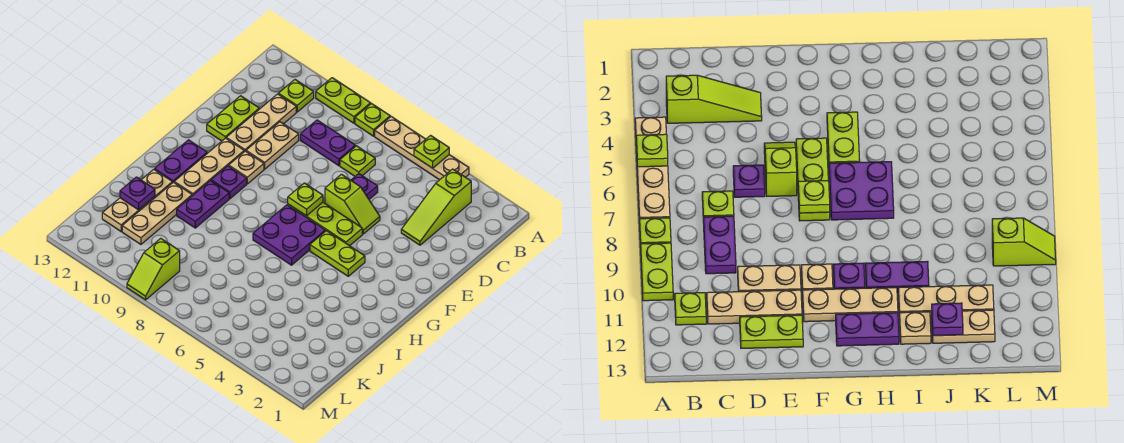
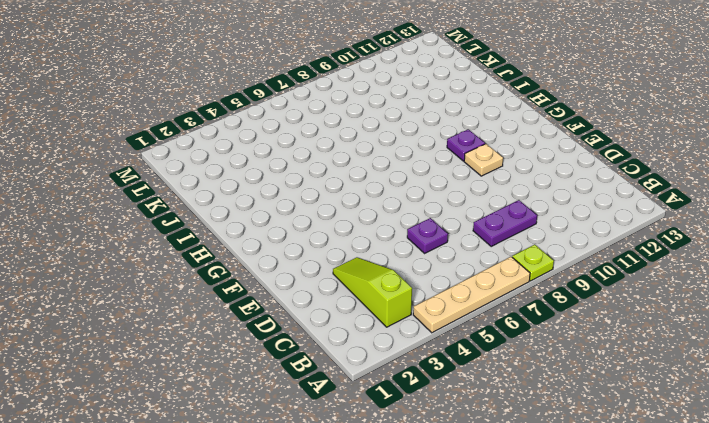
none -> lime plate A9:A10 level 1
none -> lime plate B11 level 1
none -> lime plate C7 level 1

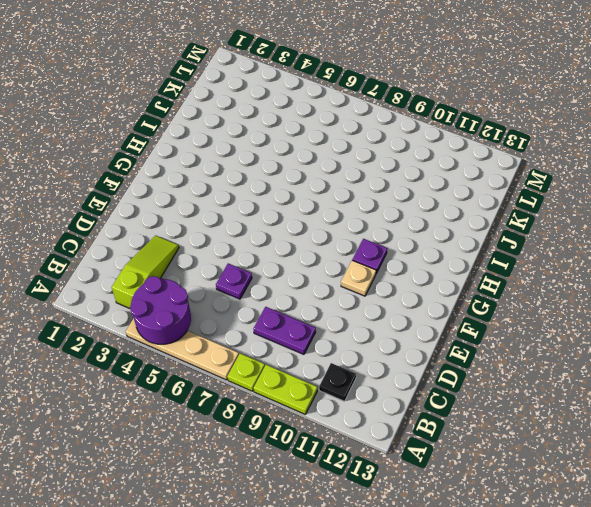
purple round brick A4:B5 level 2 -> lime plate A5 level 2
black plate B11 level 1 -> lime plate B11 level 1
none -> lime plate C7 level 1
none -> tan plate C11:E11 level 1
none -> tan plate D10:E10 level 1

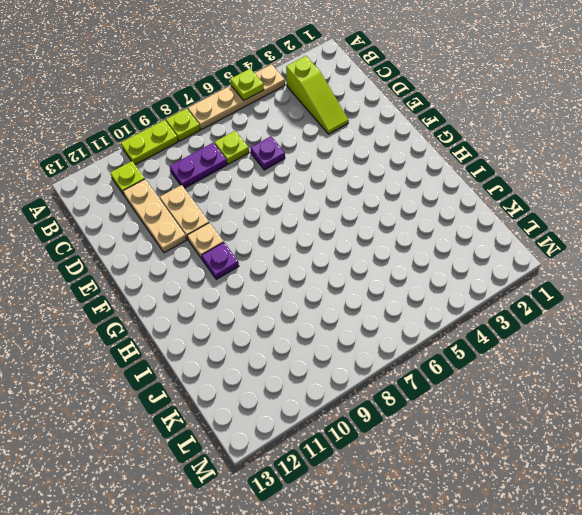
none -> lime plate D12:E12 level 1
none -> lime slope E5:E6 level 1 top 6
none -> lime plate F5:F7 level 1

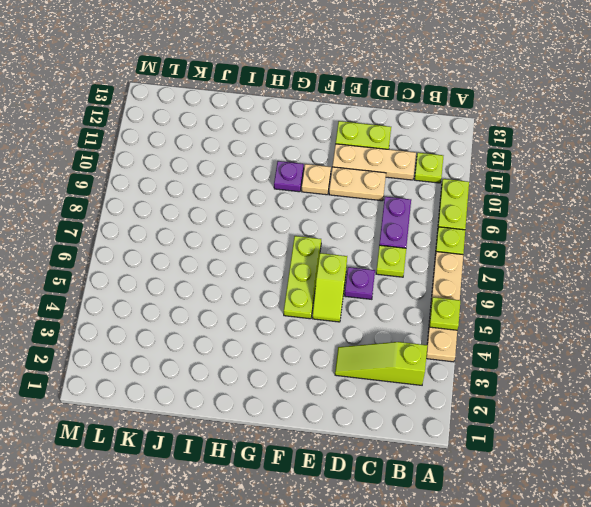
none -> tan plate F11:H11 level 1
none -> lime plate G4:G5 level 1
none -> purple plate G6:H7 level 1

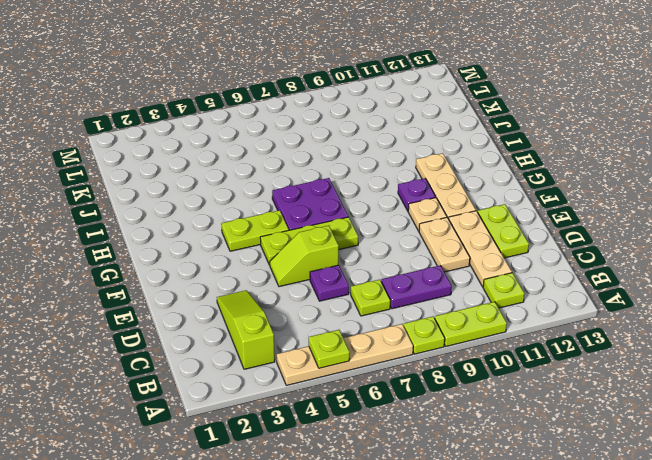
none -> purple plate G12:H12 level 1
none -> purple plate H10:I10 level 1
none -> tan plate I11:K11 level 1

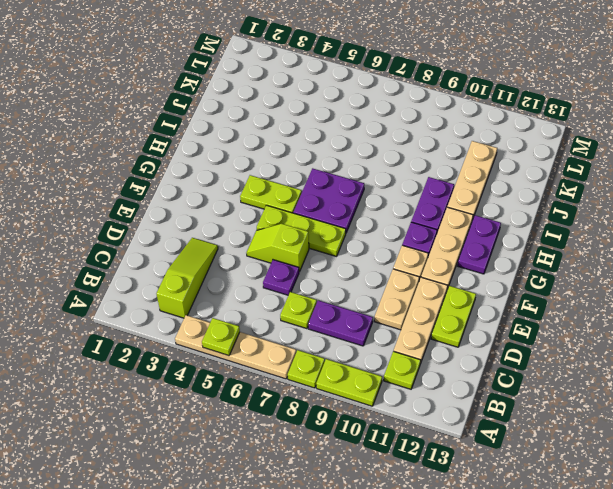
none -> tan plate I12 level 1
none -> tan plate J12:K12 level 1
none -> lime slope L9:M9 level 1 top L

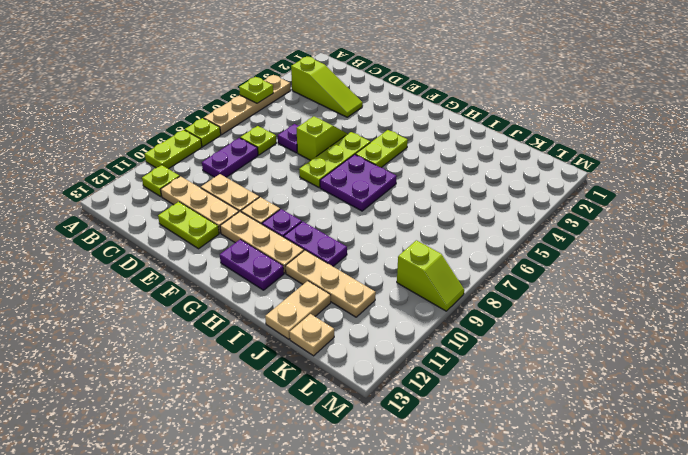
tan plate J12:J13 level 1 -> tan plate J12:K12 level 1
tan plate K13 level 1 -> tan plate I12 level 1
none -> lime plate F7 level 2
none -> purple plate J12 level 2

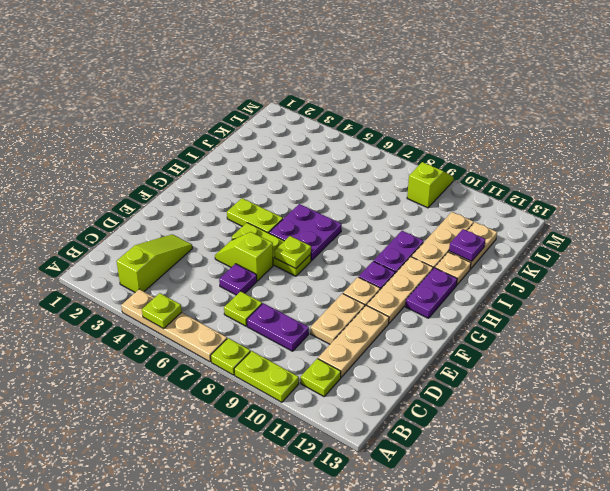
none -> lime plate D12:E12 level 1

